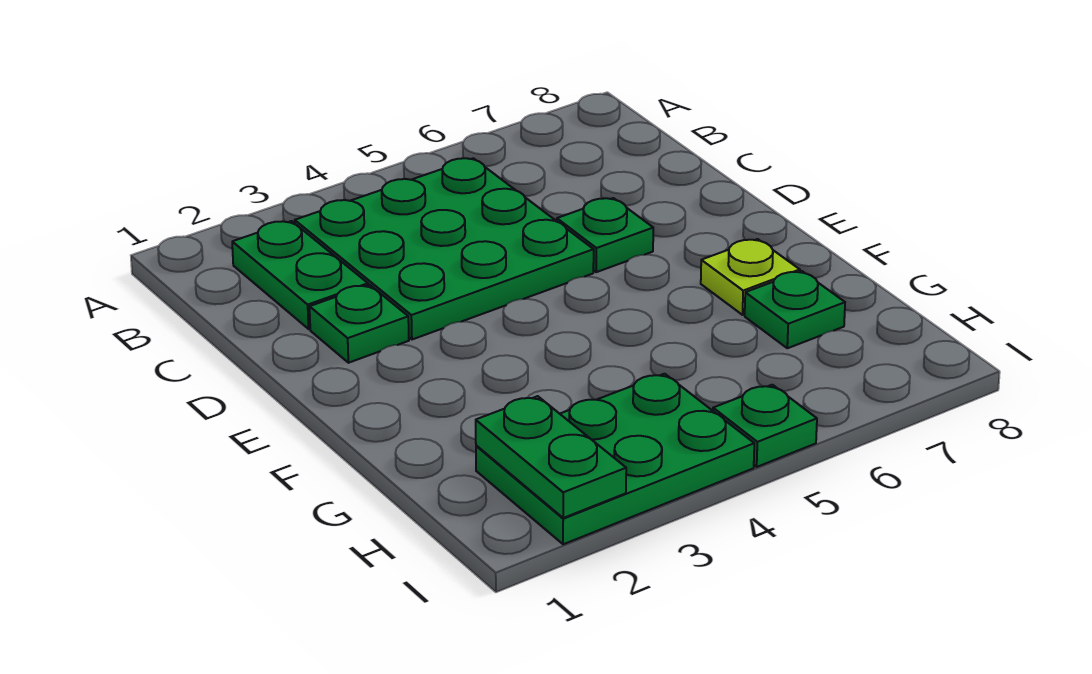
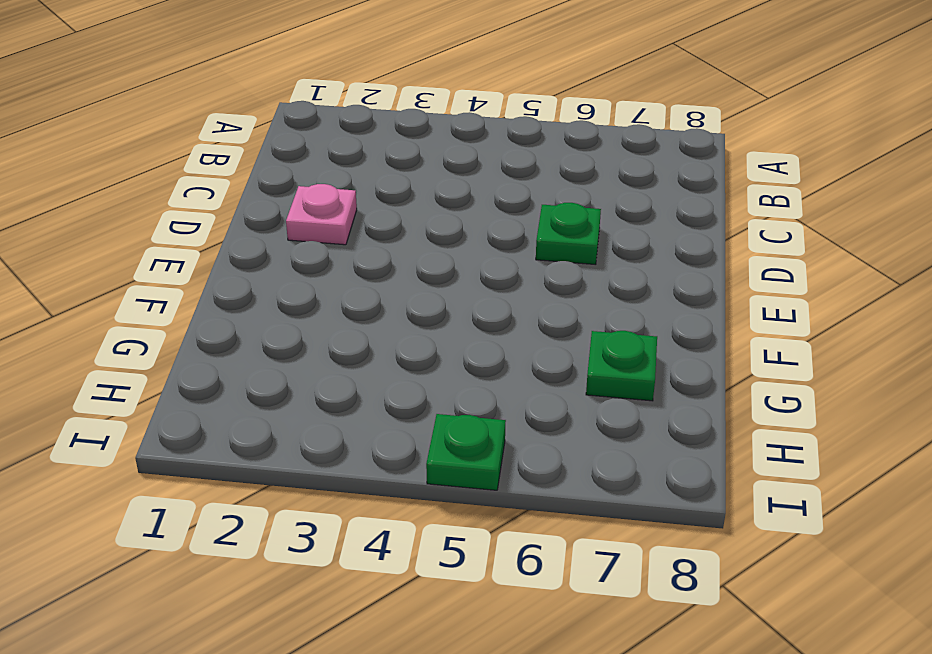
pink plate D2 level 1 -> green plate D2 level 1
none -> green plate B2:C2 level 1
none -> green plate B3:D5 level 1

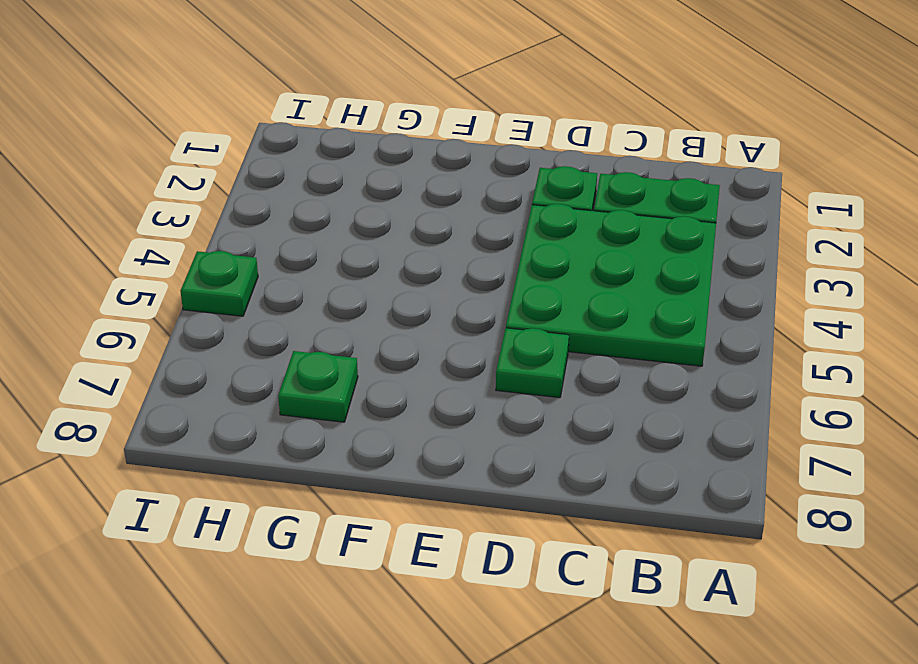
none -> lime plate F7 level 1
none -> green plate H2:I4 level 1

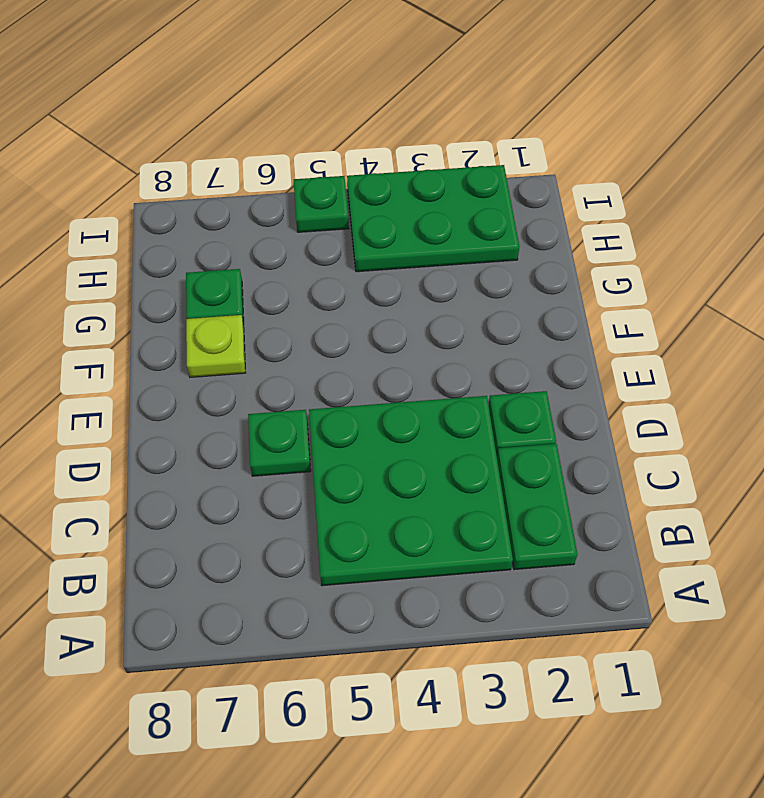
none -> green plate H2:I2 level 2

